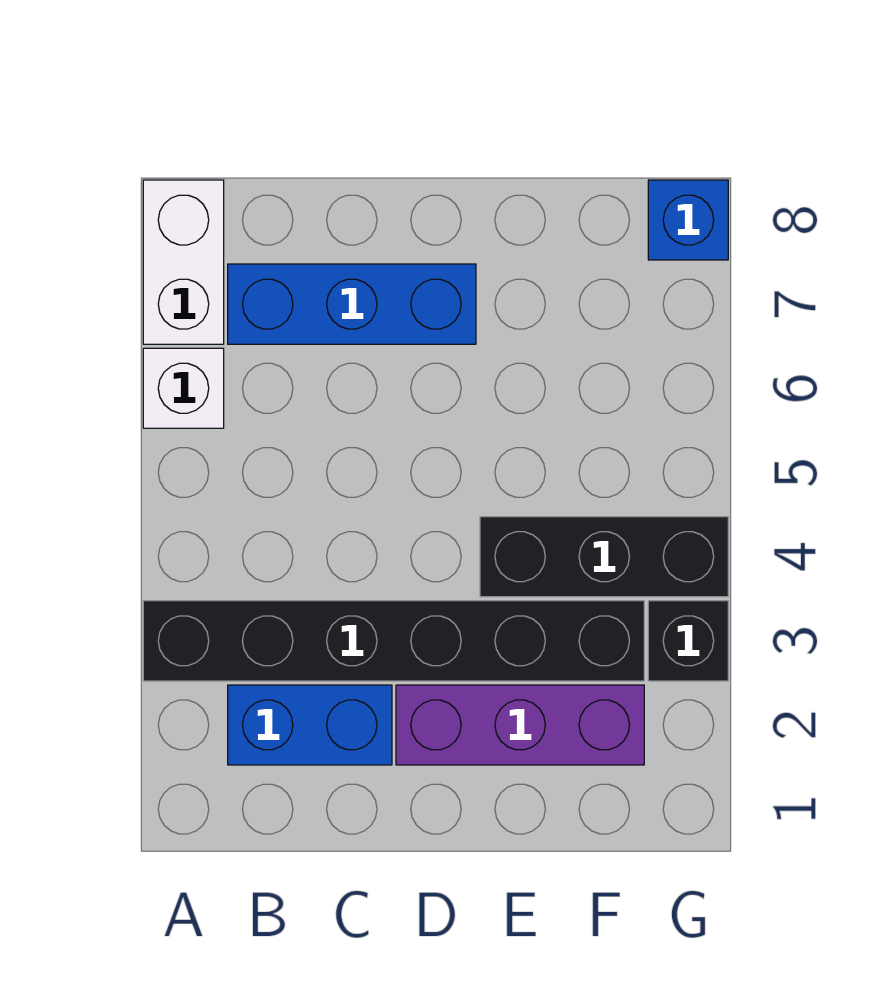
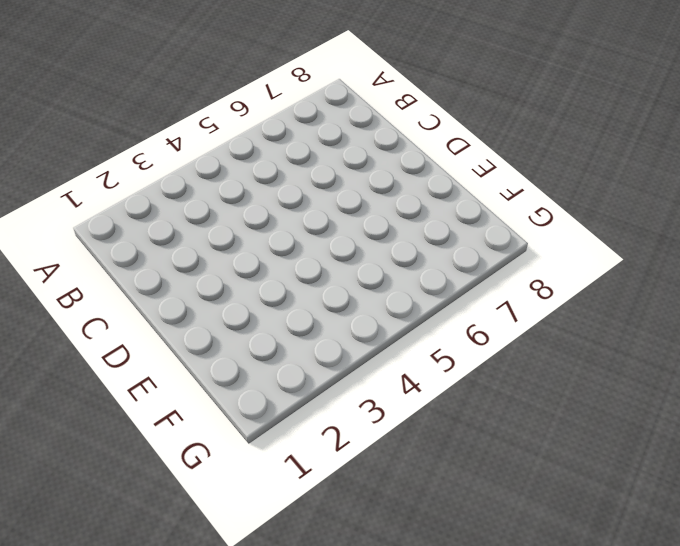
none -> black brick A3:F3 level 1
none -> white brick A6 level 1

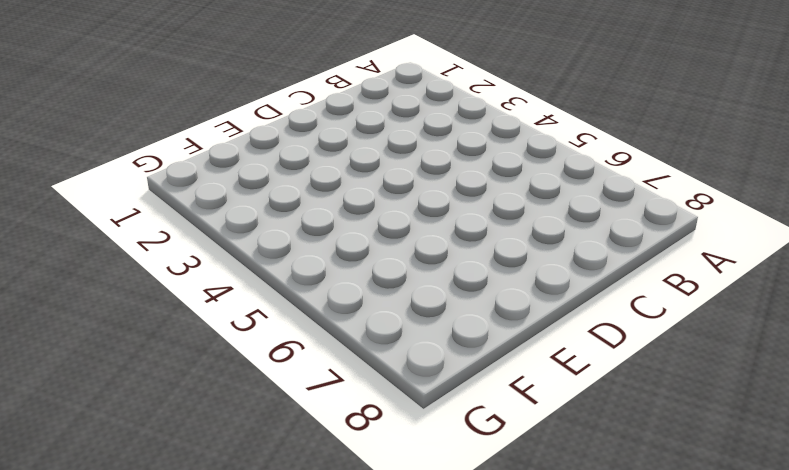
none -> black brick A3:F3 level 1
none -> white brick A6 level 1

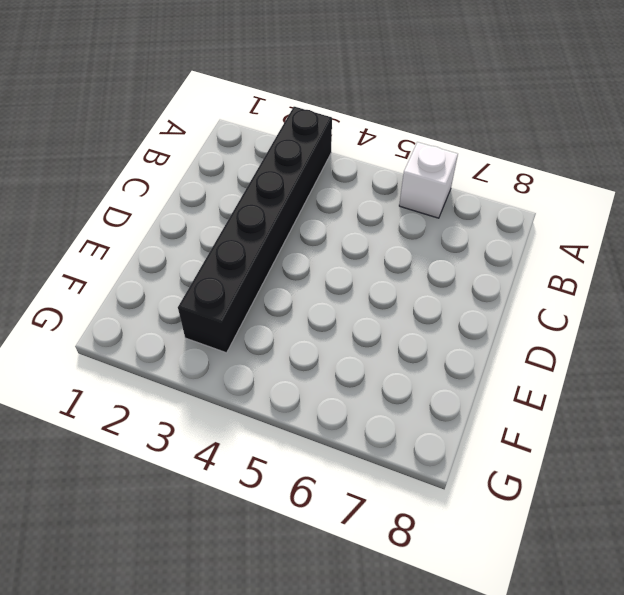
none -> white brick A7:A8 level 1
none -> blue brick B2:C2 level 1

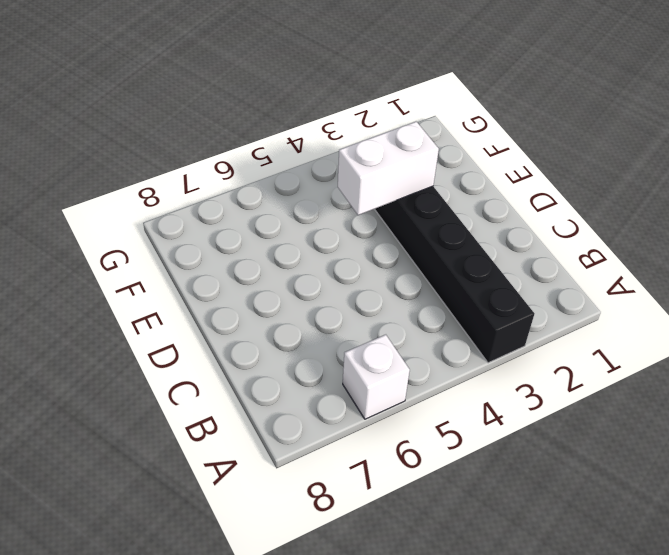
white brick E3:E4 level 2 -> white brick A7:A8 level 1
none -> blue brick B2:C2 level 1
none -> blue brick B7:D7 level 1

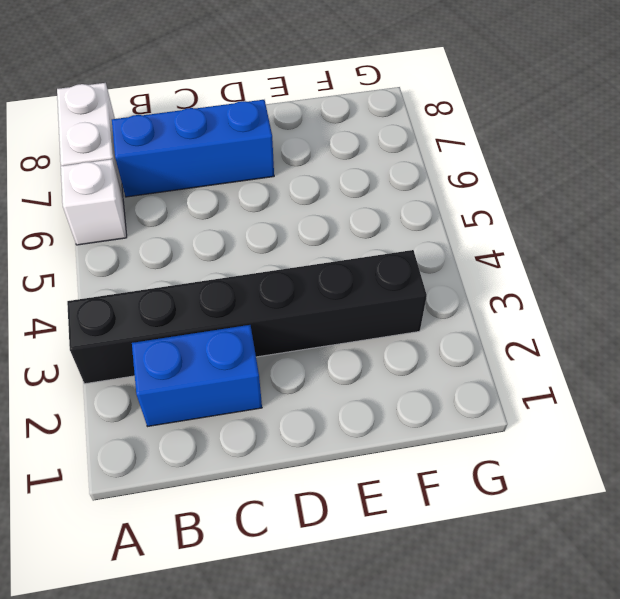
none -> purple brick D2:F2 level 1
none -> black brick E4:G4 level 1

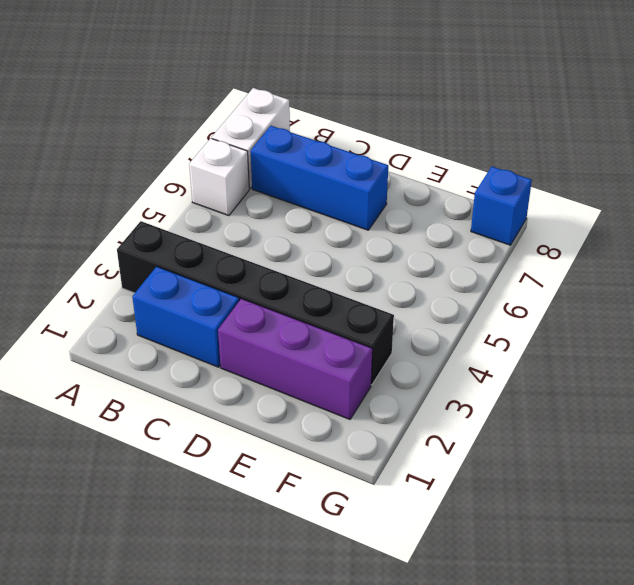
none -> black brick E4:G4 level 1
none -> black brick G3 level 1

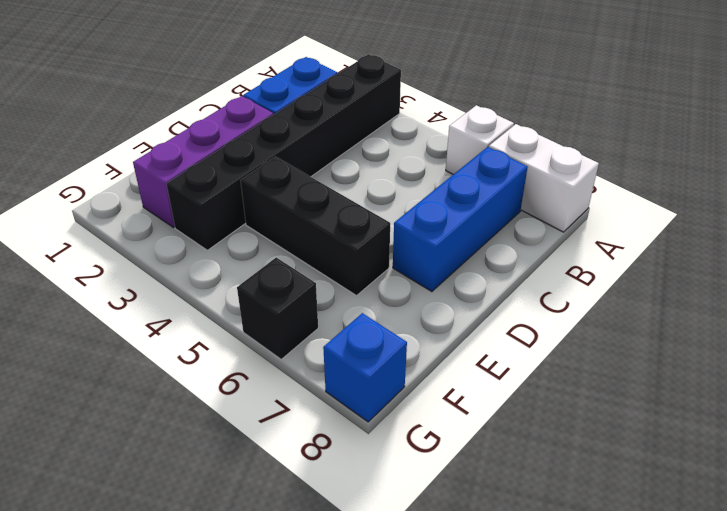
black brick E4:E6 level 1 -> black brick E4:G4 level 1
black brick G6 level 1 -> black brick G3 level 1

